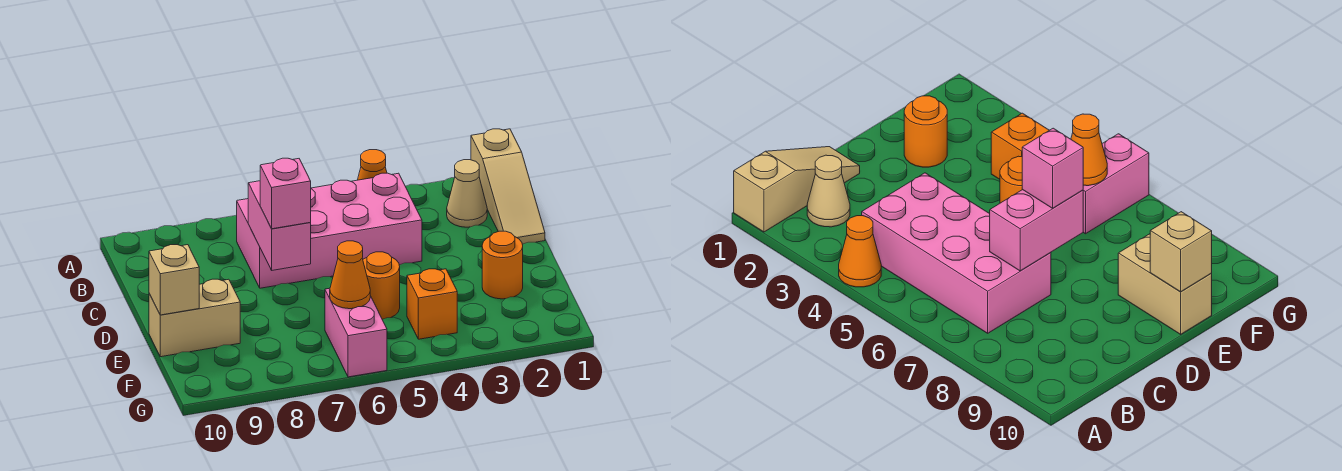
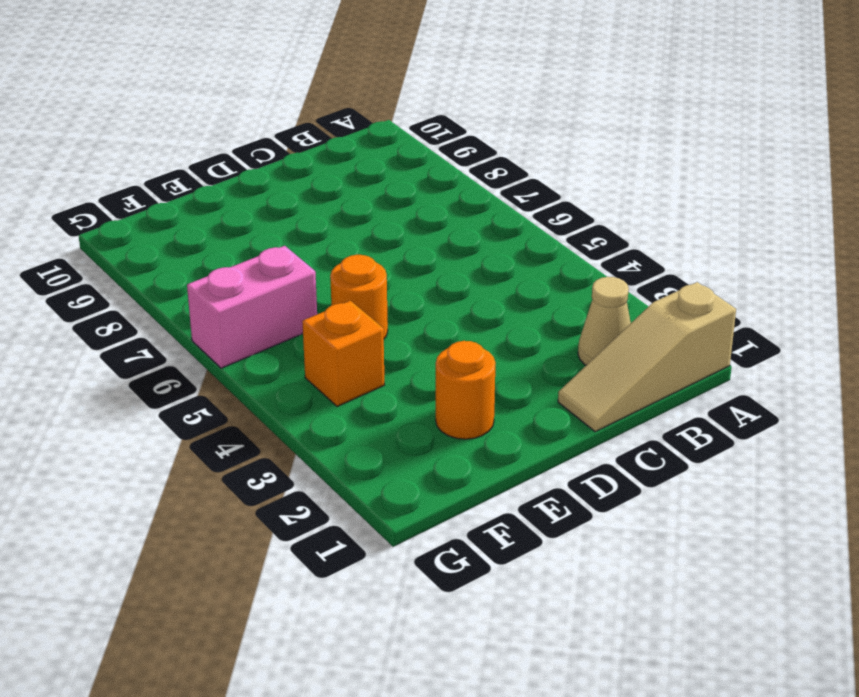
none -> orange cone A4 level 1
none -> pink brick B4:C7 level 1
none -> tan brick E9:E10 level 1

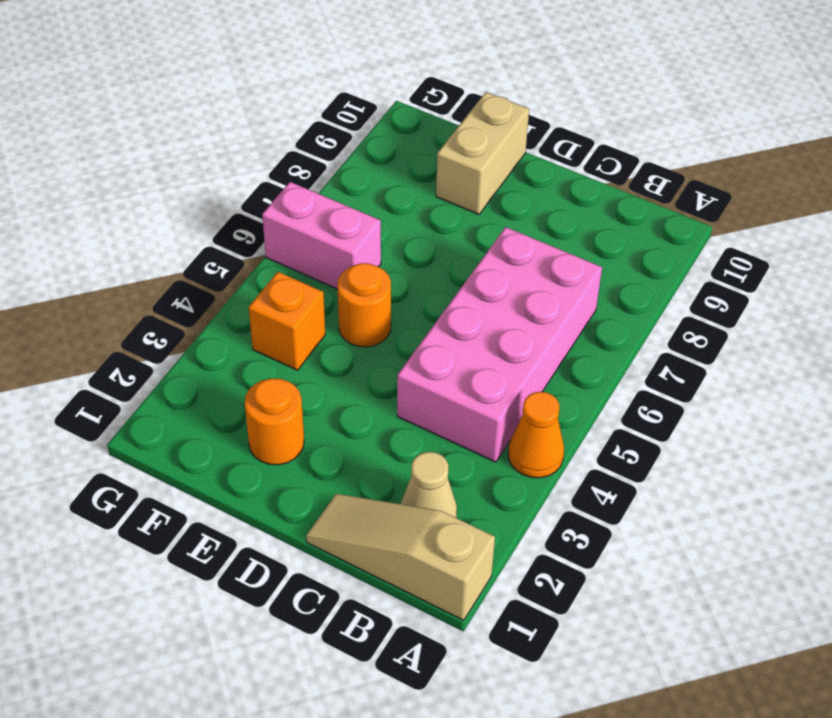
none -> pink brick C7:D7 level 2
none -> tan brick E10 level 2
none -> orange cone F6 level 2

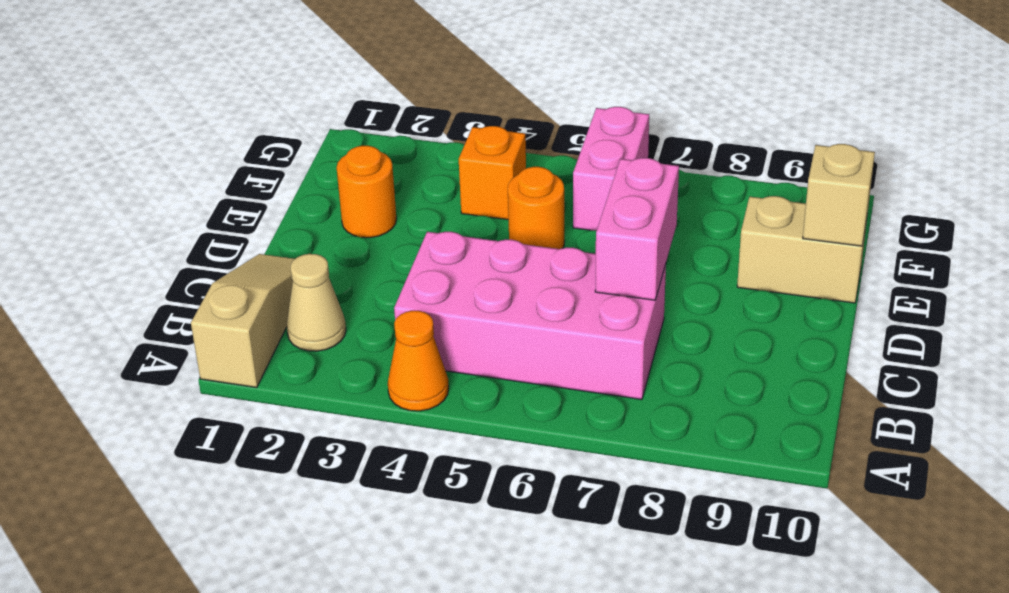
none -> orange cone F6 level 2
none -> pink brick D7 level 3

